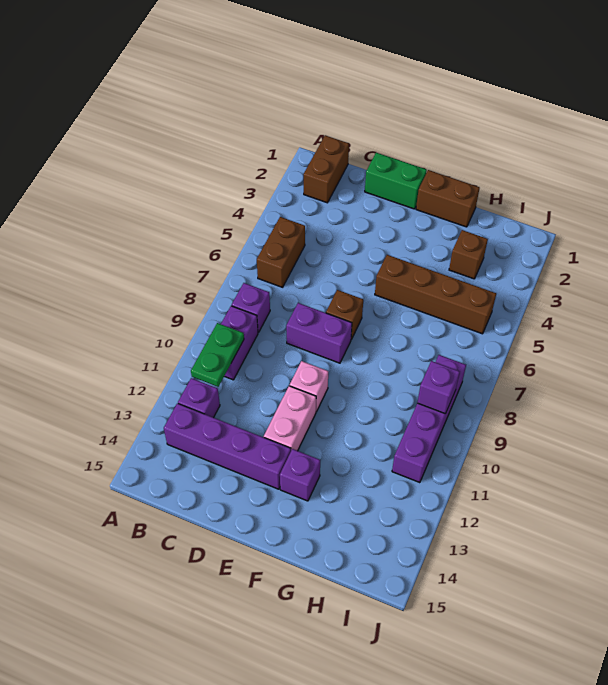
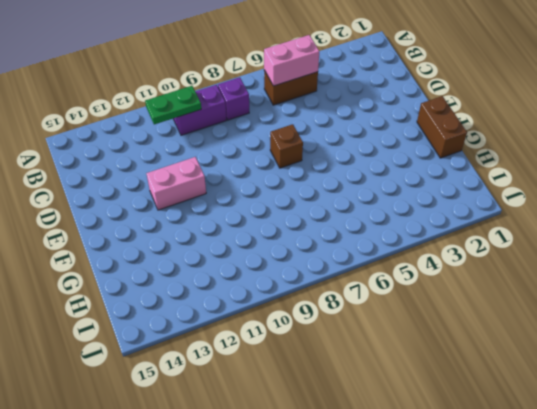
pink brick B5:B6 level 2 -> none
none -> brown brick B1:B2 level 1
none -> purple brick B12 level 1
none -> purple brick B13:E13 level 1

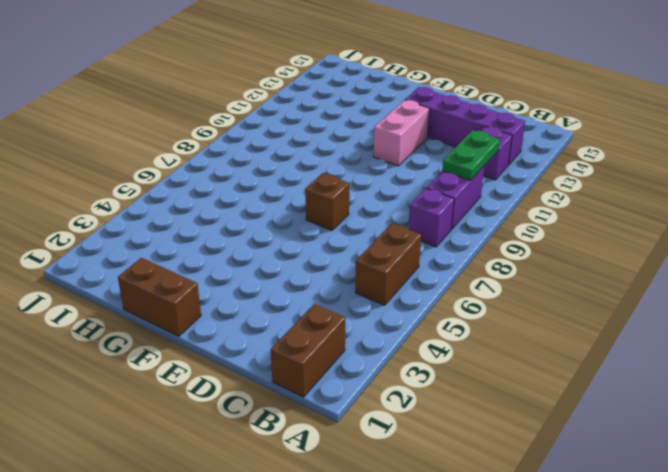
none -> green brick D1:E1 level 1
none -> purple brick D8:E8 level 1
none -> pink brick E10 level 1

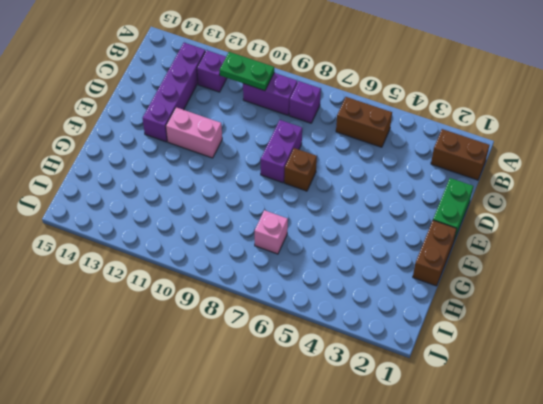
pink brick H7 level 1 -> pink brick E10 level 1
none -> brown brick F5:I5 level 1
none -> purple brick F13 level 1
none -> brown brick H3 level 1

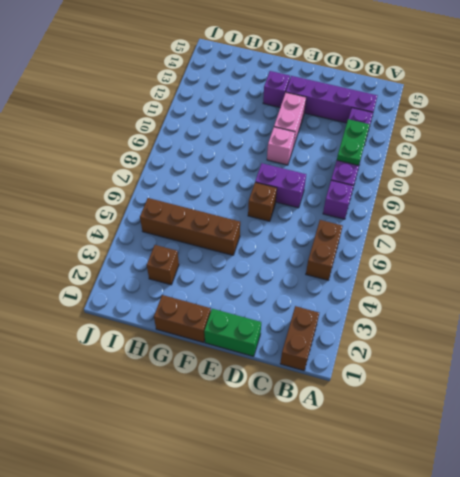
none -> purple brick I8:I11 level 1
none -> purple brick I9 level 2

